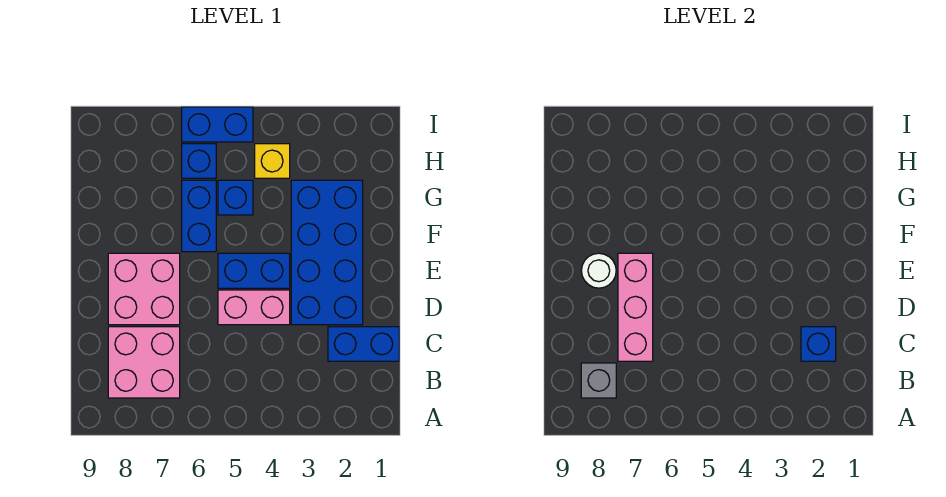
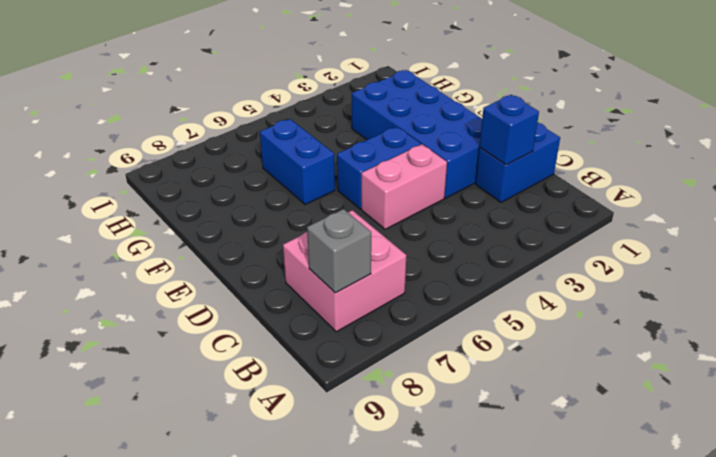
none -> pink brick D7:E8 level 1
none -> blue brick G5 level 1
none -> yellow brick H4 level 1

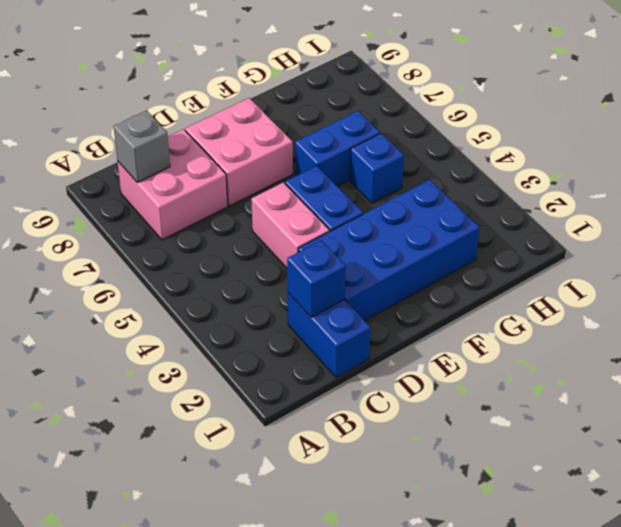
none -> yellow brick H4 level 1
none -> blue brick H6 level 1
none -> blue brick I5:I6 level 1

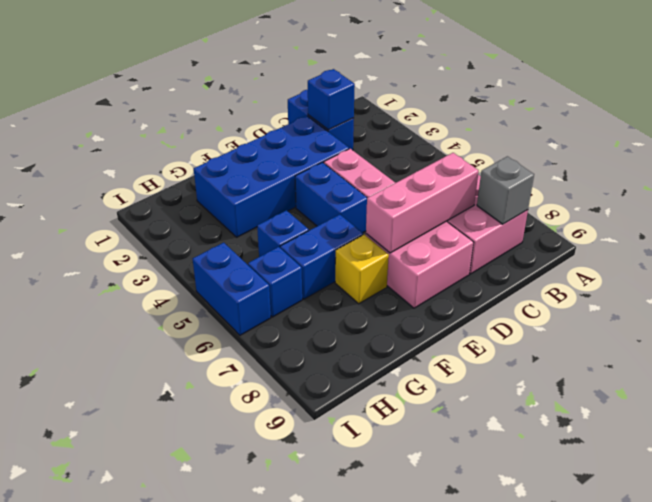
yellow brick F7 level 1 -> yellow brick H4 level 1
none -> white round brick E8 level 2

